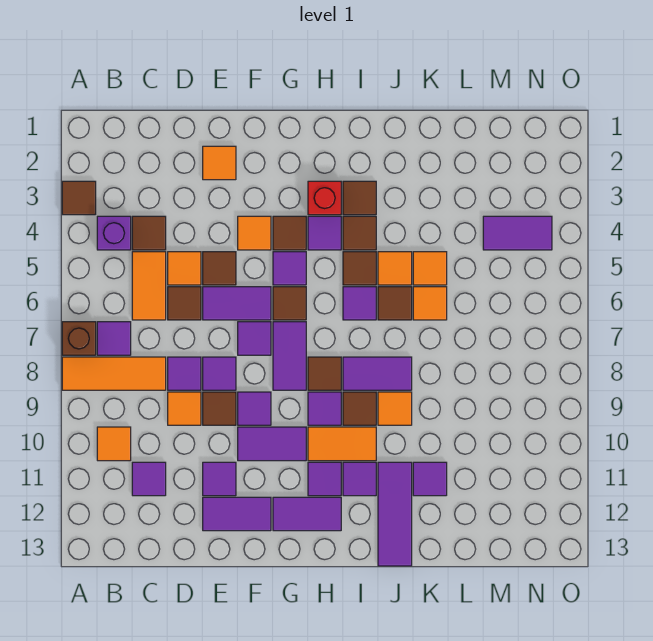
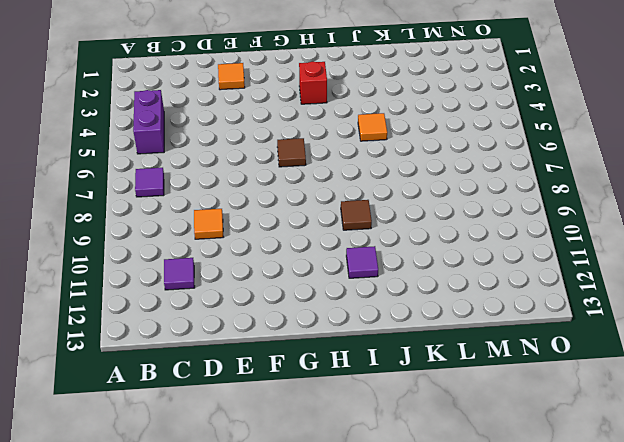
purple brick B4:B5 level 1 -> purple brick B4 level 1
none -> brown tile A3 level 1
none -> brown brick A7 level 1
none -> orange tile A8:C8 level 1
none -> orange tile B10 level 1

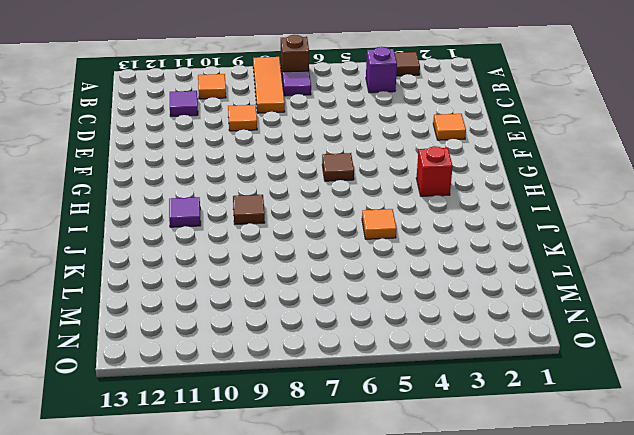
none -> brown tile C4 level 1
none -> orange tile C5:C6 level 1
none -> orange tile D5 level 1
none -> brown tile D6 level 1

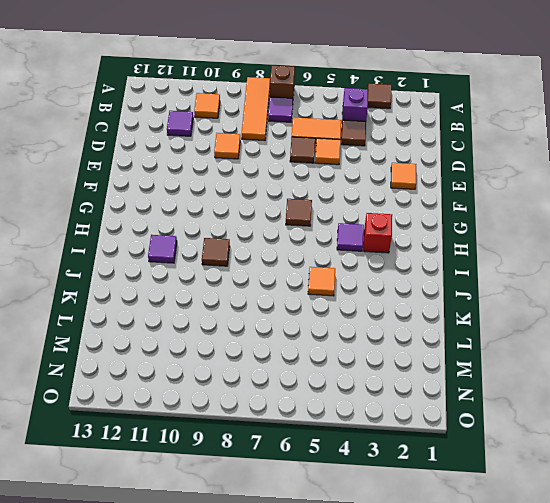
none -> purple tile D8 level 1
none -> brown tile E5 level 1
none -> purple tile E6:F6 level 1
none -> purple tile E8 level 1

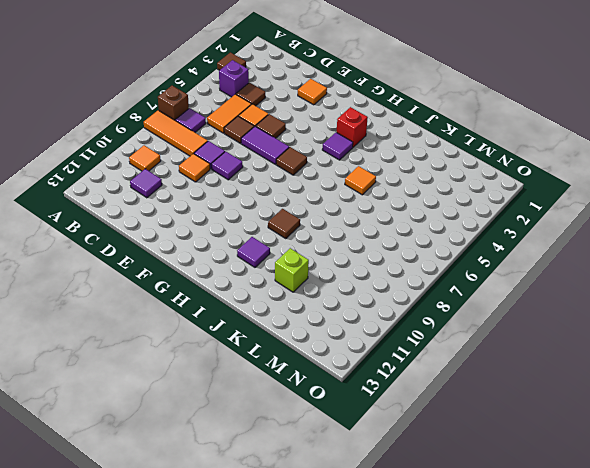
lime brick K11 level 1 -> purple tile K11 level 1
none -> brown tile E9 level 1
none -> purple tile E11 level 1
none -> purple tile E12:F12 level 1
none -> orange tile F4 level 1

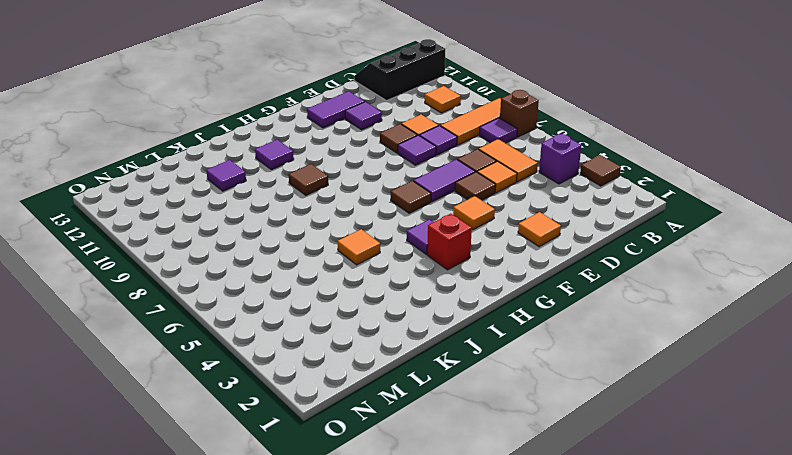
black slope A12:C13 level 1 top 12 -> none
none -> brown tile C4 level 1
none -> purple tile C11 level 1
none -> purple tile F7 level 1
none -> purple tile F9 level 1

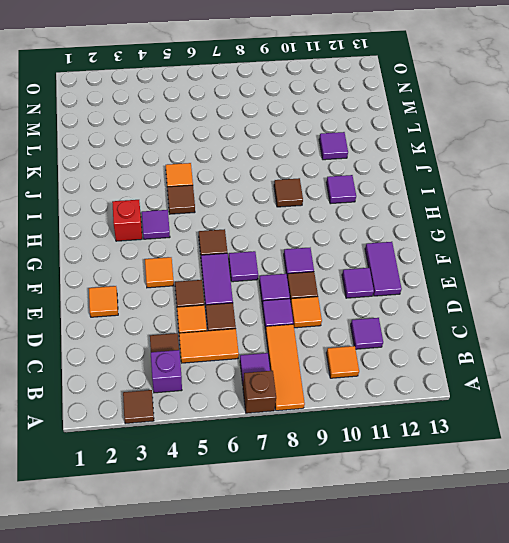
none -> purple tile F10:G10 level 1
none -> brown tile G4 level 1
none -> purple tile G5 level 1
none -> purple tile G7:G8 level 1

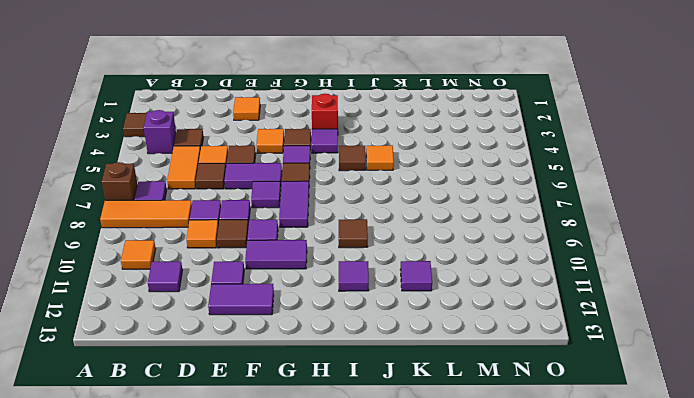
none -> purple tile G12:H12 level 1
none -> brown tile H8 level 1
none -> purple tile H9 level 1
none -> orange tile H10:I10 level 1

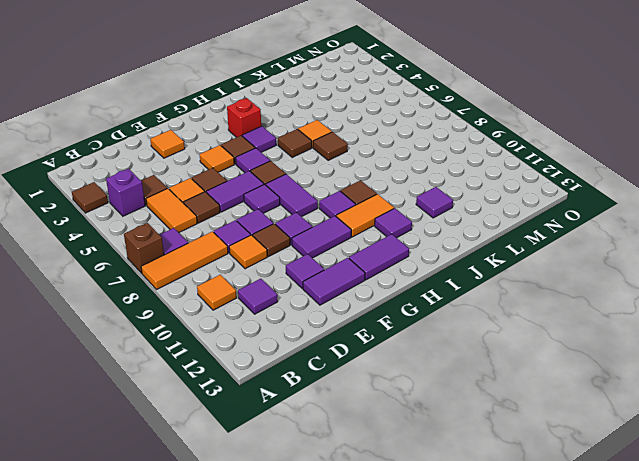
none -> brown tile H8 level 1
none -> purple tile H11 level 1
none -> brown tile I3 level 1
none -> brown tile I4 level 1

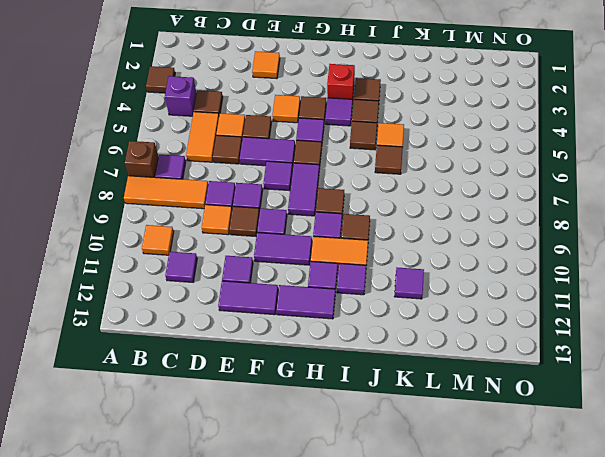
none -> purple tile I6 level 1
none -> purple tile I8:J8 level 1
none -> orange tile J9 level 1
none -> purple tile J11:J13 level 1

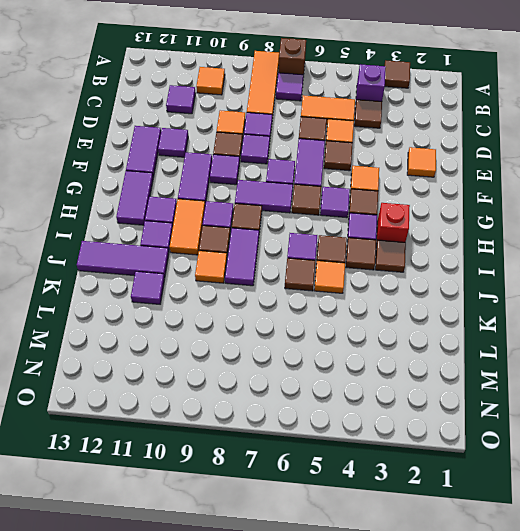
none -> orange tile K5 level 1
none -> orange tile K6 level 1
none -> purple tile M4:N4 level 1

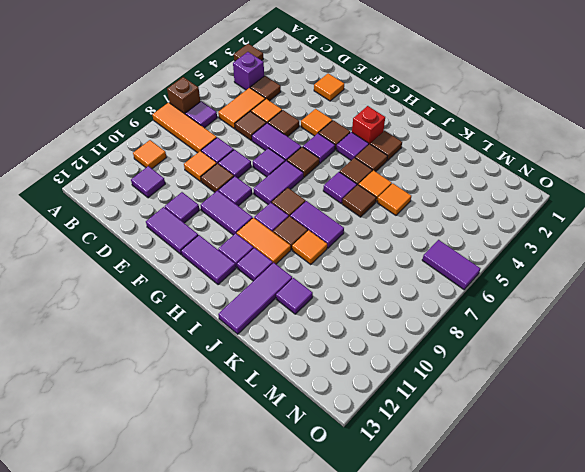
purple tile N6:O6 level 1 -> purple tile M4:N4 level 1
none -> orange tile K6 level 1

